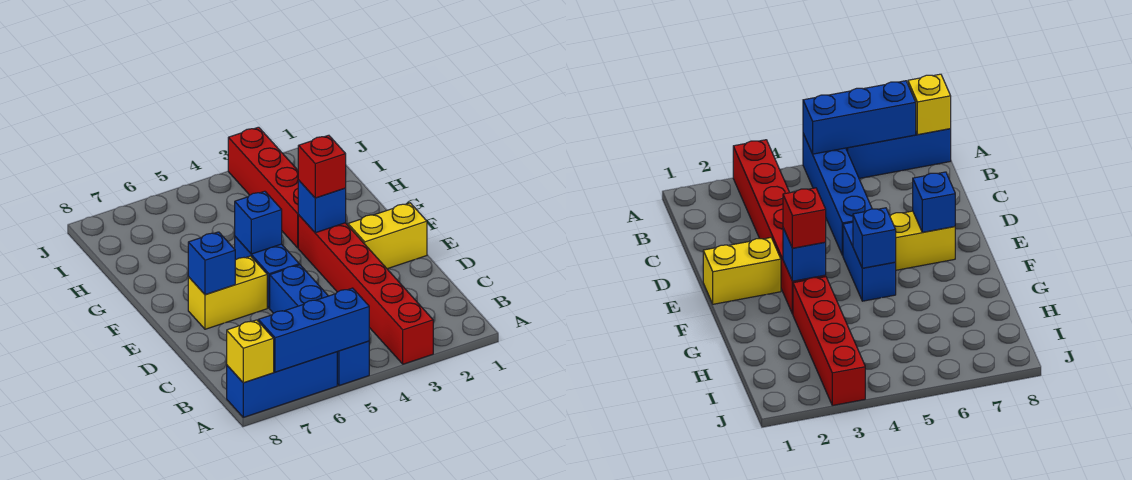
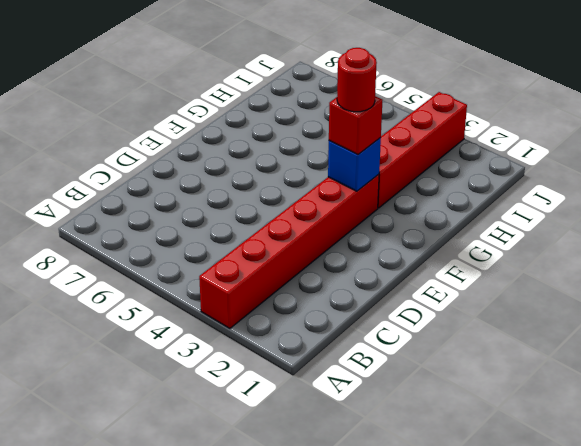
red round brick F3 level 4 -> none
none -> blue brick A5:D5 level 1
none -> blue brick A6:A8 level 1
none -> yellow brick E1:E2 level 1

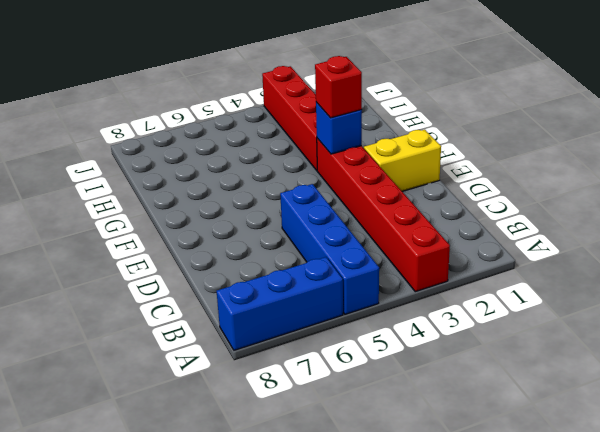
none -> blue brick E5:F5 level 1
none -> yellow brick E6:E7 level 1
none -> blue brick A5:A7 level 2

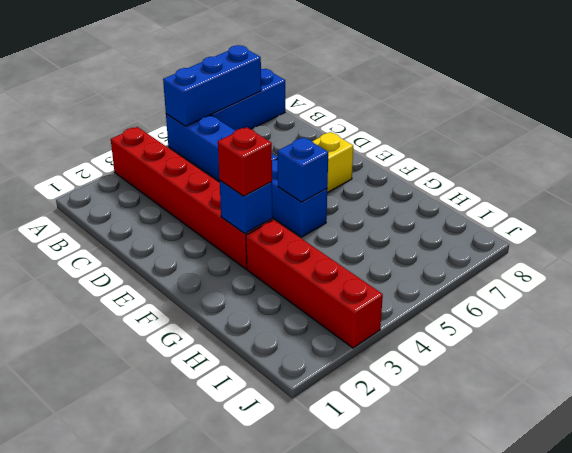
none -> yellow brick E1:E2 level 1
none -> yellow brick A8 level 2
none -> blue brick E7 level 2

